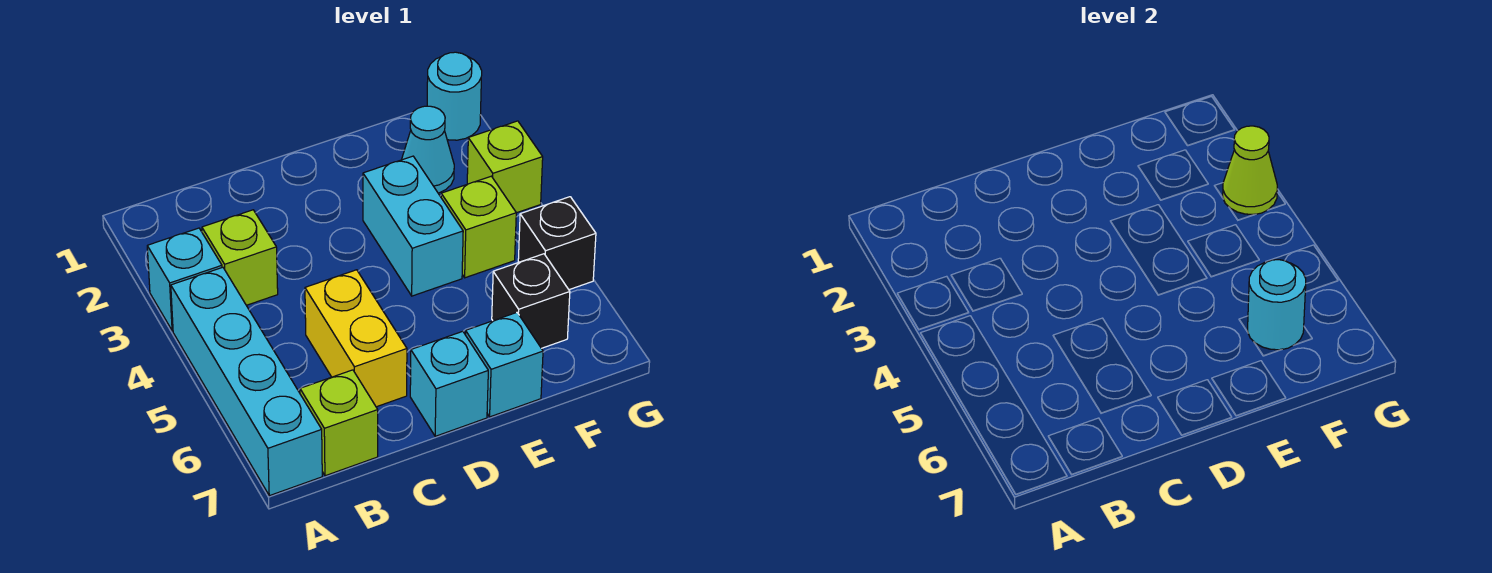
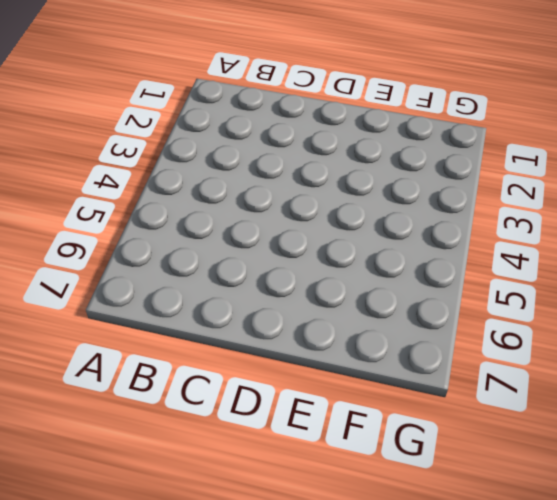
none -> cyan brick A3 level 1
none -> cyan brick A4:A7 level 1
none -> lime brick B3 level 1

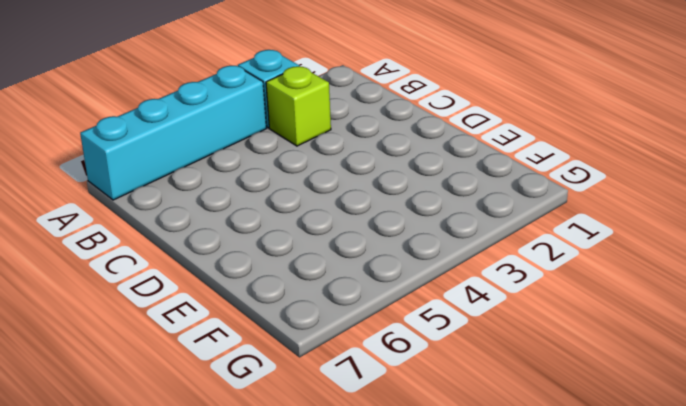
none -> lime brick B7 level 1
none -> yellow brick C5:C6 level 1
none -> cyan brick D7 level 1

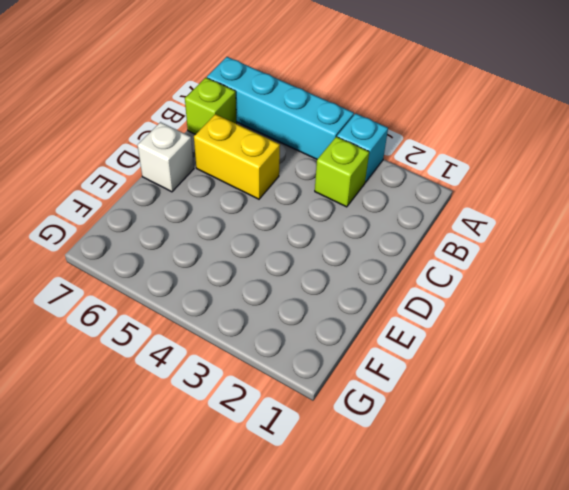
white brick D7 level 1 -> cyan brick D7 level 1
none -> cyan brick E3:E4 level 1
none -> cyan brick E7 level 1
none -> cyan cone F2 level 1

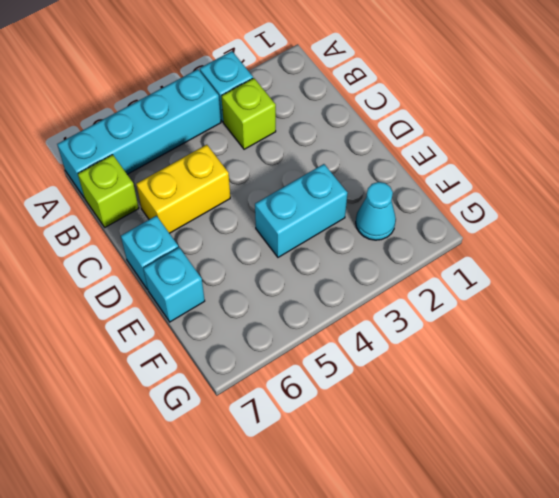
none -> lime brick F4 level 1
none -> black brick F6 level 1
none -> cyan round brick G1 level 1

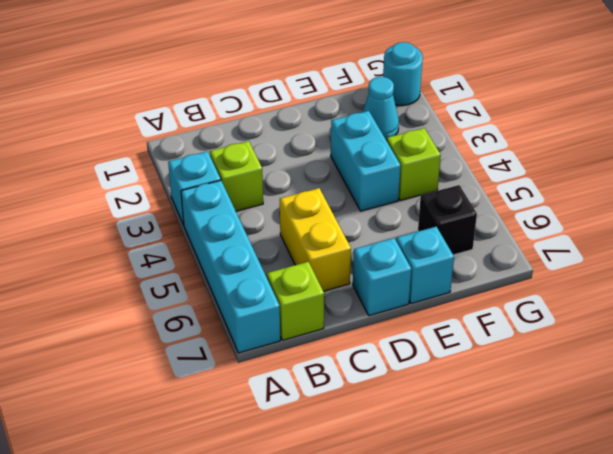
none -> lime brick G3 level 1
none -> black brick G5 level 1
none -> cyan round brick F6 level 2

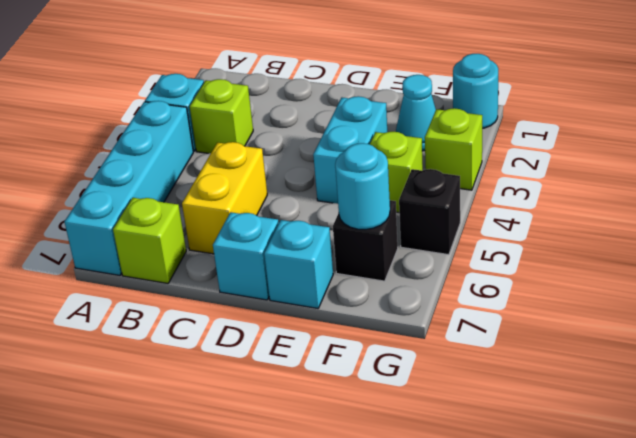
none -> lime cone G3 level 2

